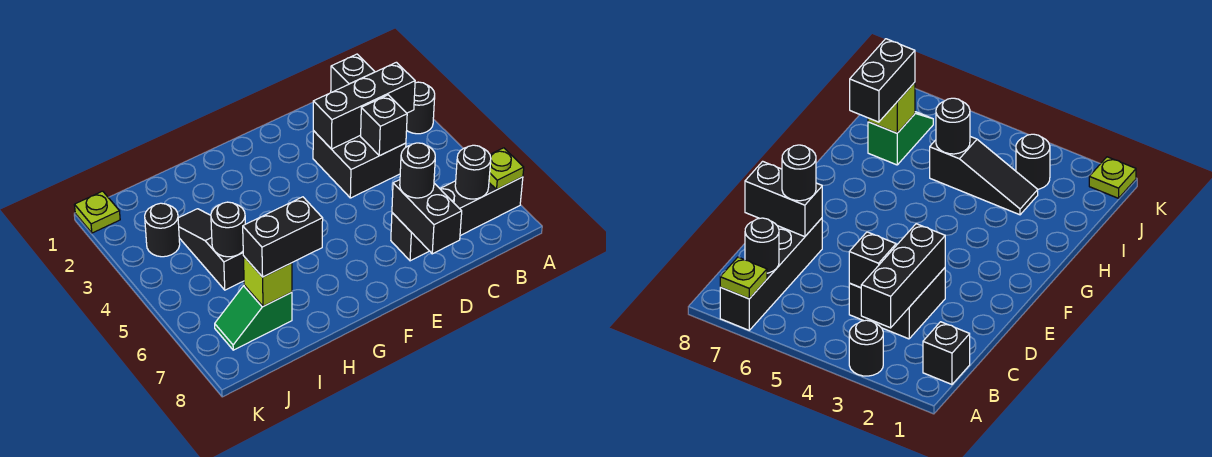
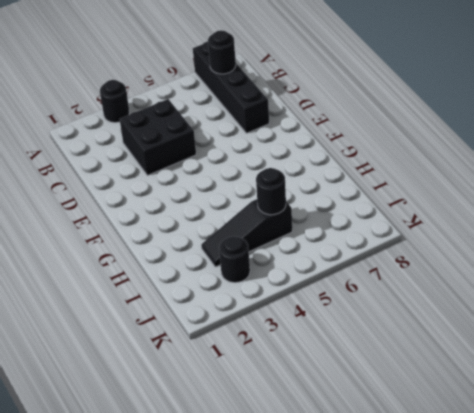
none -> black brick B1 level 1
none -> green slope I7:J7 level 1 top I
none -> lime plate K1 level 1

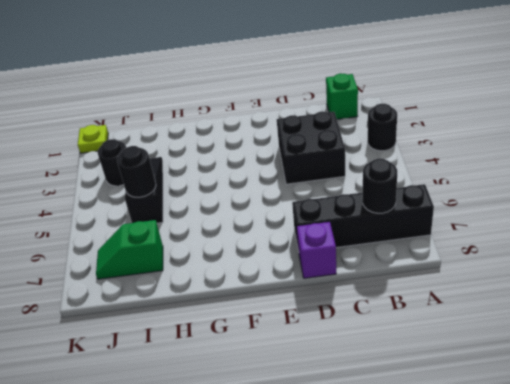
green brick B1 level 1 -> black brick B1 level 1
purple brick D8 level 1 -> none
none -> lime plate A7 level 2
none -> black brick B3:D3 level 2
none -> black brick C4 level 2

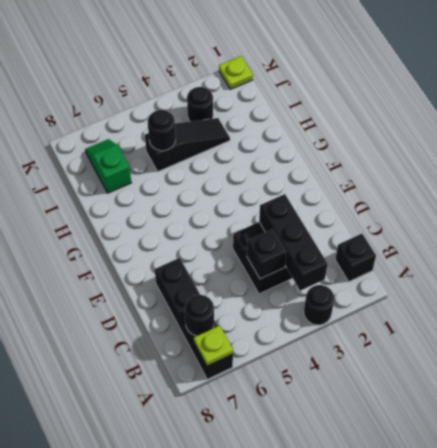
none -> black brick D7:D8 level 2
none -> lime brick I7 level 2
none -> black round brick D7 level 3

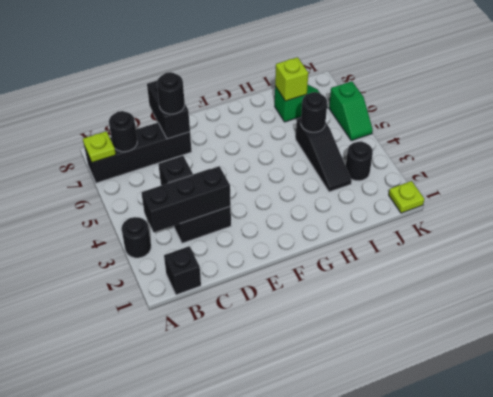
green slope K5:K6 level 1 top 6 -> none
none -> black brick H7:I7 level 3

